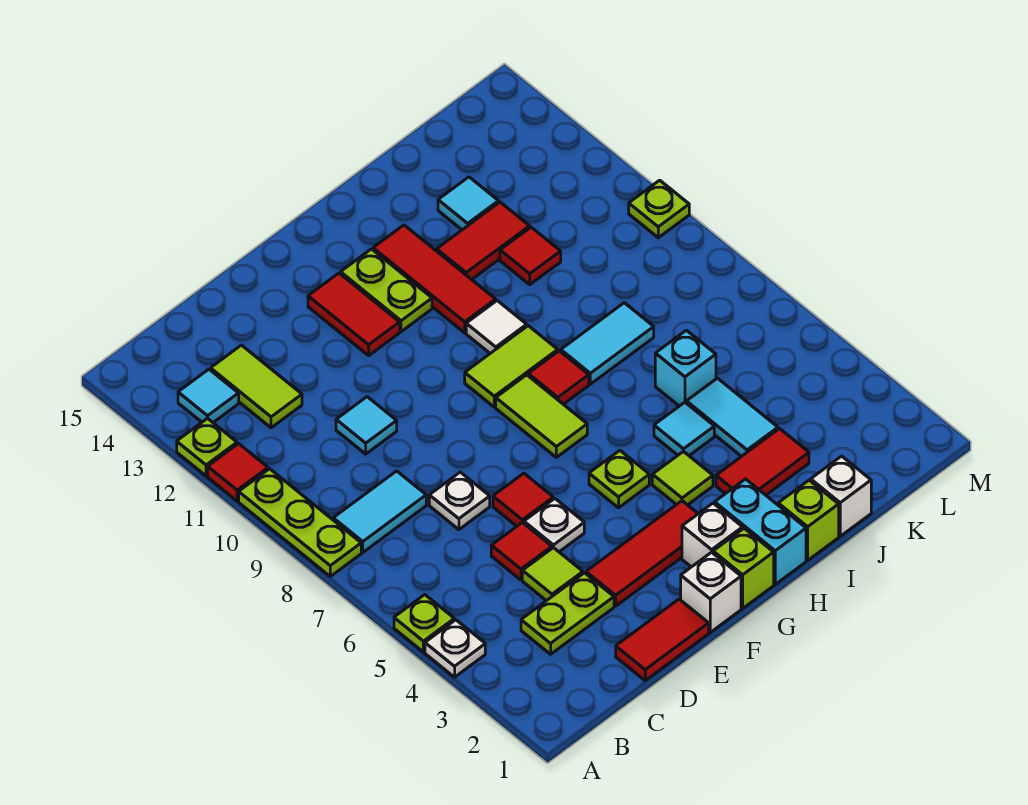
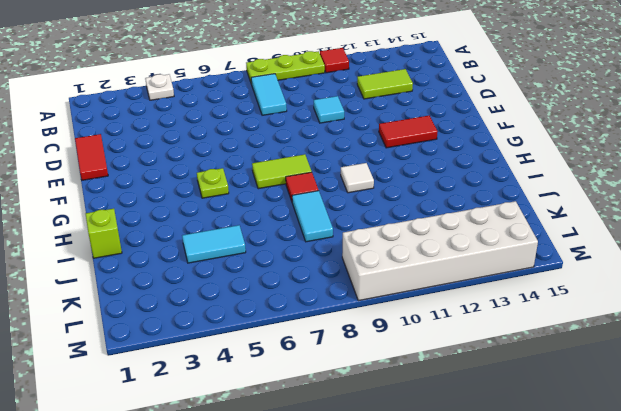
white brick L9:M14 level 1 -> lime plate M10 level 1
none -> lime plate A5 level 1
none -> lime plate A12 level 1
none -> cyan tile B13 level 1
none -> lime plate C3:D3 level 1

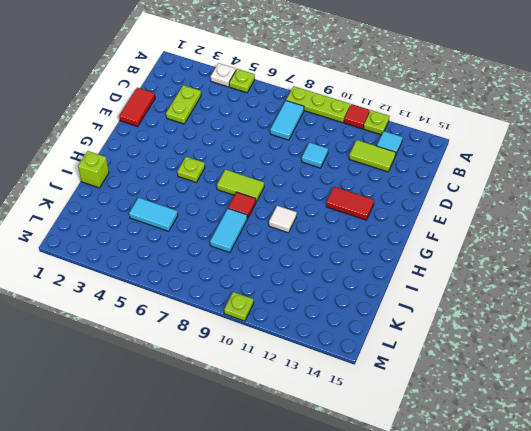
none -> lime tile D4 level 1
none -> red tile D5 level 1
none -> white plate D7 level 1
none -> red tile E3:G3 level 1

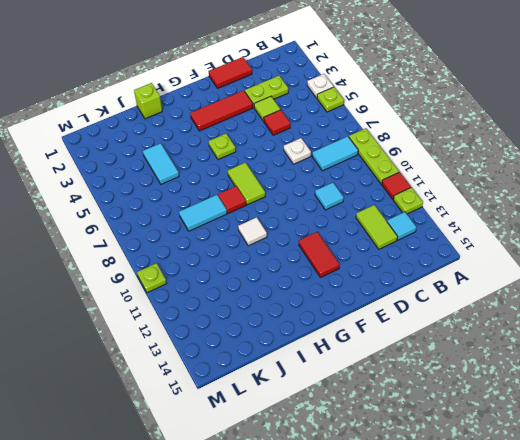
none -> white plate E5 level 1
none -> red tile E6 level 1
none -> white brick F1 level 1
none -> lime brick G1 level 1

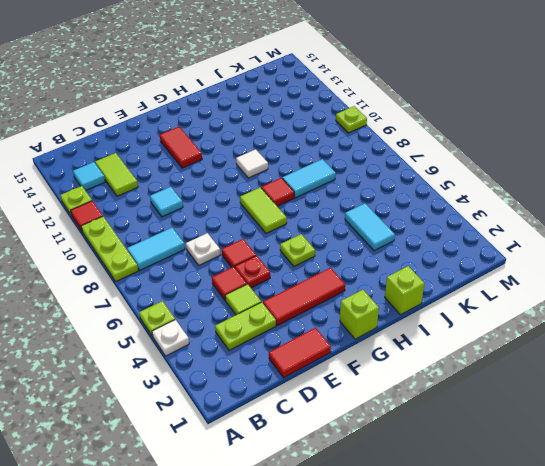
red plate E5 level 1 -> white plate E5 level 1
none -> white brick F1 level 1
none -> white brick G2 level 1
none -> lime tile G9:H9 level 1
none -> lime plate G12:G13 level 1

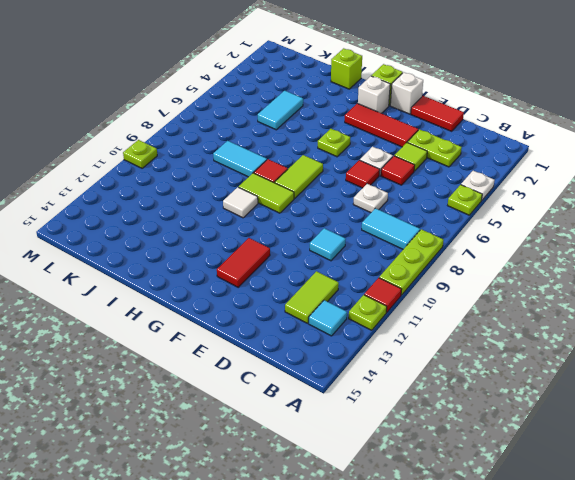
none -> lime plate G12:G13 level 1
none -> cyan brick H1:H2 level 1
none -> lime tile H4 level 1
none -> red tile H11:H13 level 1

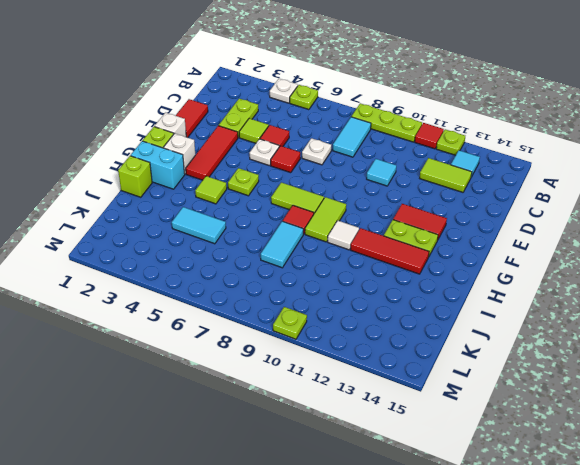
none -> red tile I3:J3 level 1
none -> cyan tile I5 level 1
none -> red tile I12:J12 level 1
none -> white brick J1 level 1

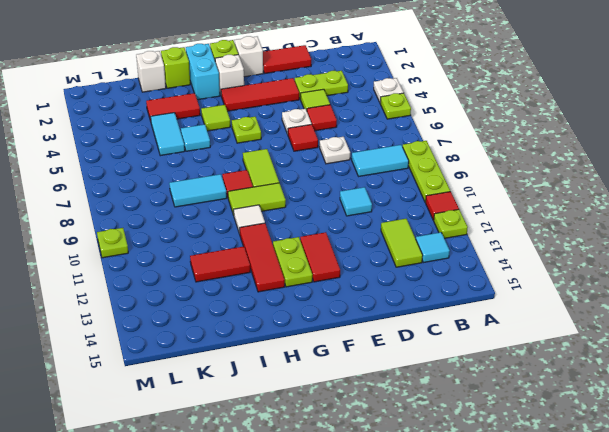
none -> cyan brick J6 level 1
none -> red tile J11 level 1
none -> cyan tile J13 level 1

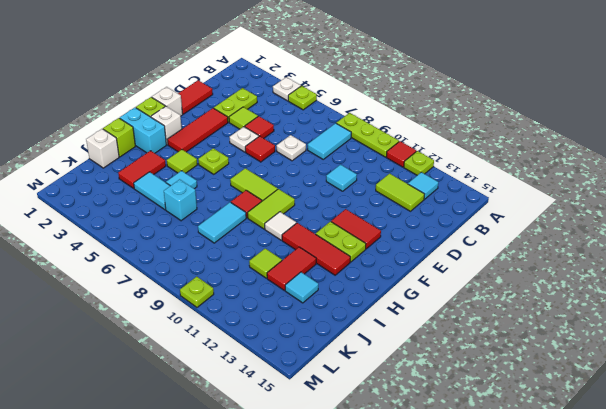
lime tile J11 level 1 -> red tile J11 level 1

